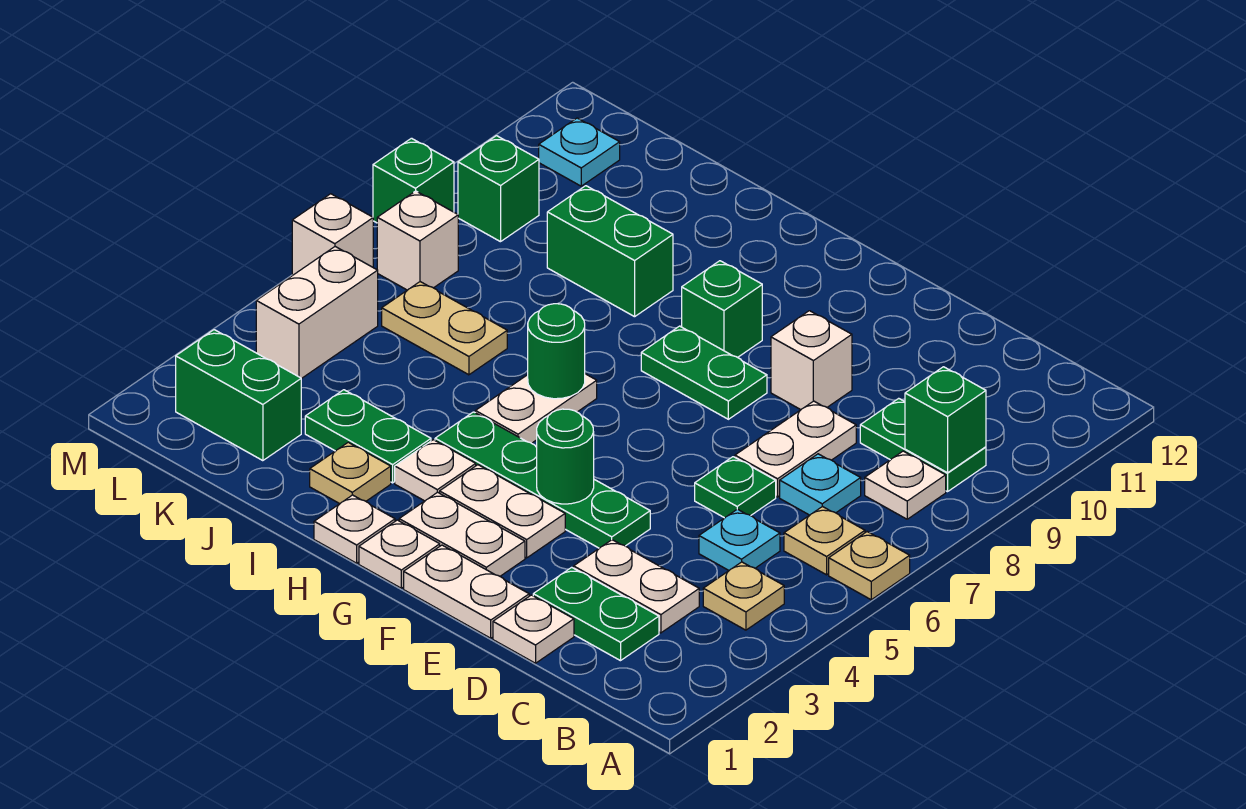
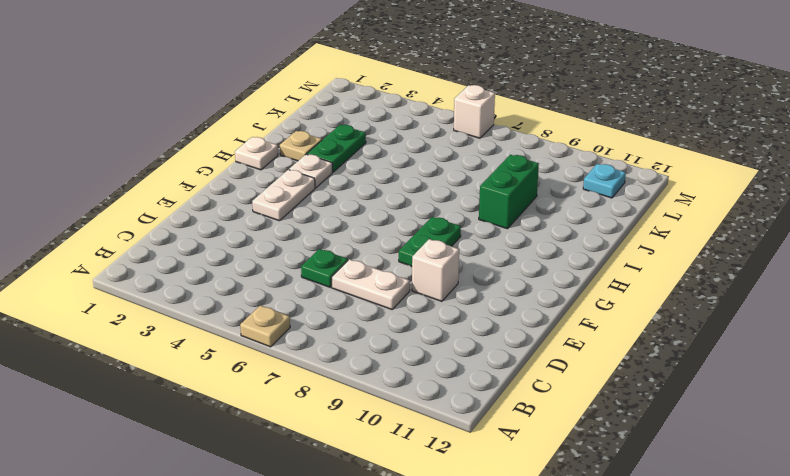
none -> tan plate B4 level 1
none -> tan plate B6 level 1
none -> white plate B8 level 1
none -> green plate B9:C9 level 1

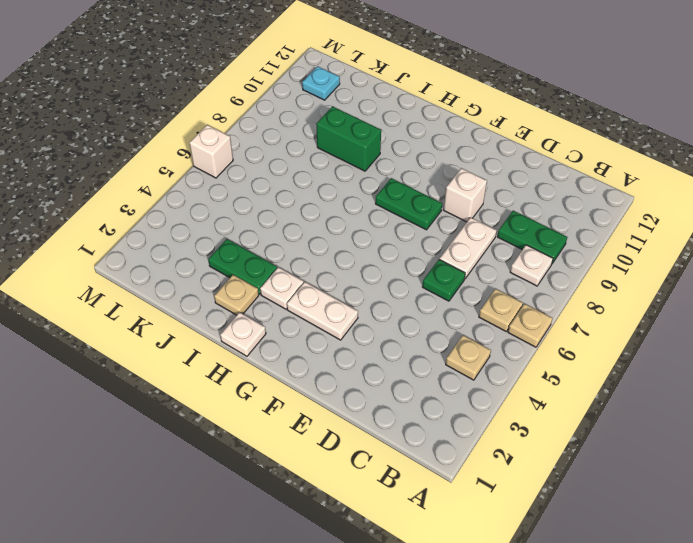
none -> green plate C2:D2 level 1
none -> white plate C3:D3 level 1
none -> cyan plate C5 level 1
none -> cyan plate C7 level 1

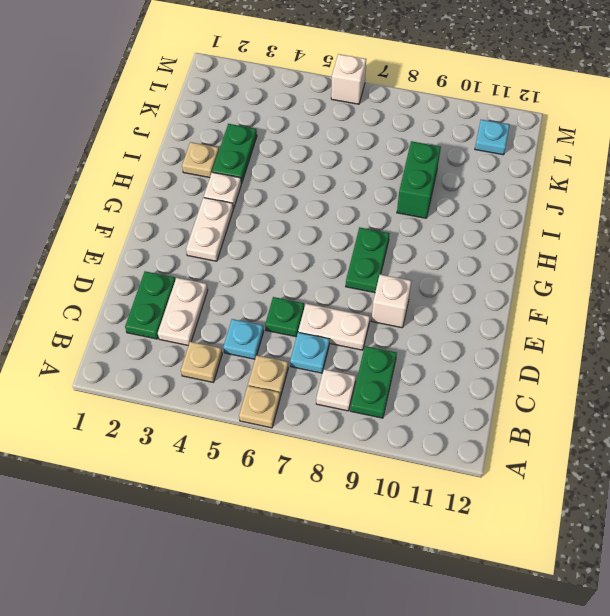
none -> white plate D1 level 1
none -> white plate E1:F1 level 1
none -> green plate E4:H4 level 1
none -> white plate F2:G2 level 1

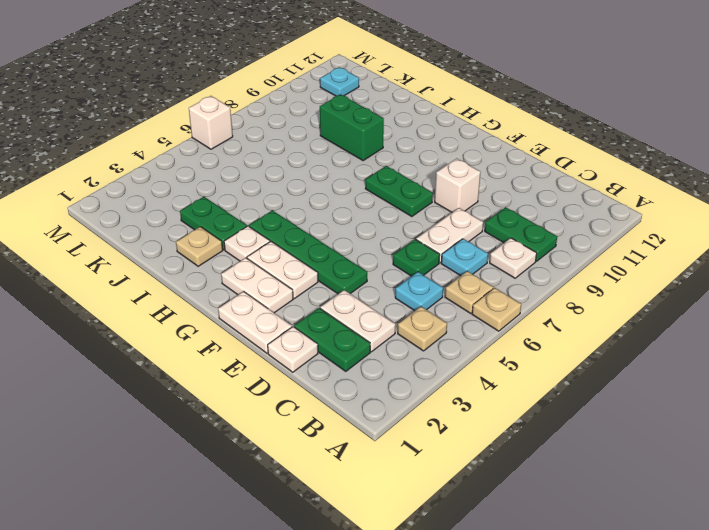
none -> white plate G1 level 1
none -> green brick G9 level 1
none -> white plate H1 level 1
none -> white plate H5:H6 level 1

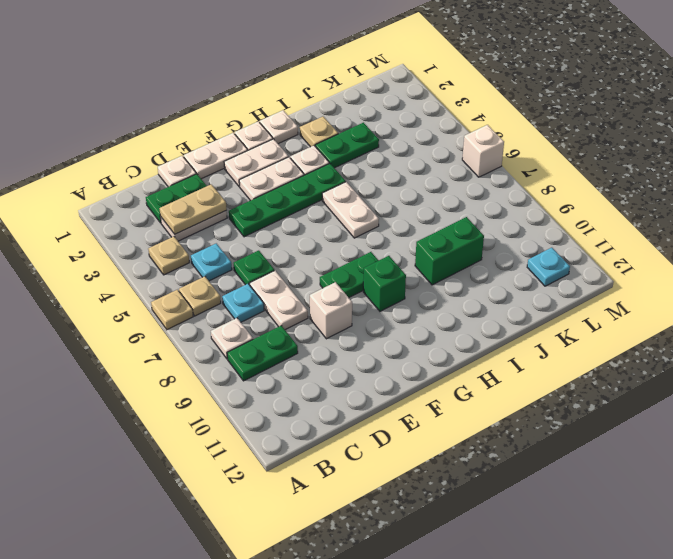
tan plate C3:D3 level 2 -> tan plate J6:K6 level 1
none -> green brick K2:L2 level 1
none -> white brick L4:L5 level 1
none -> white brick L7 level 1
none -> green brick L9 level 1

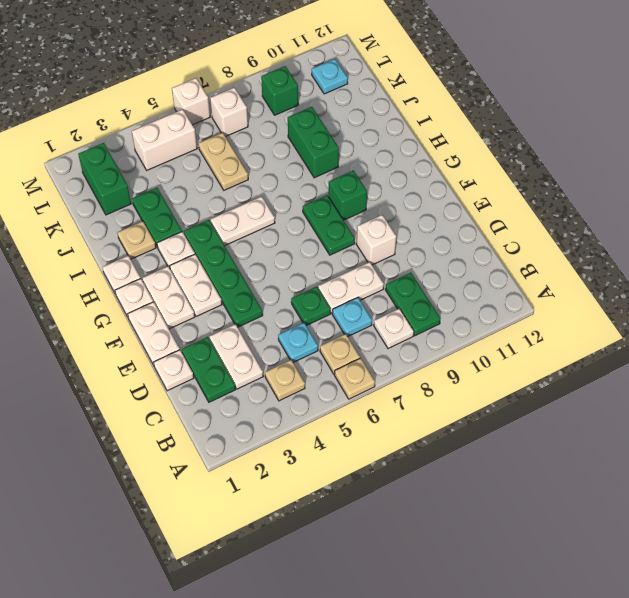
none -> green brick M8 level 1
none -> green brick B9 level 2
none -> green round brick F4 level 2
none -> green round brick H6 level 2

